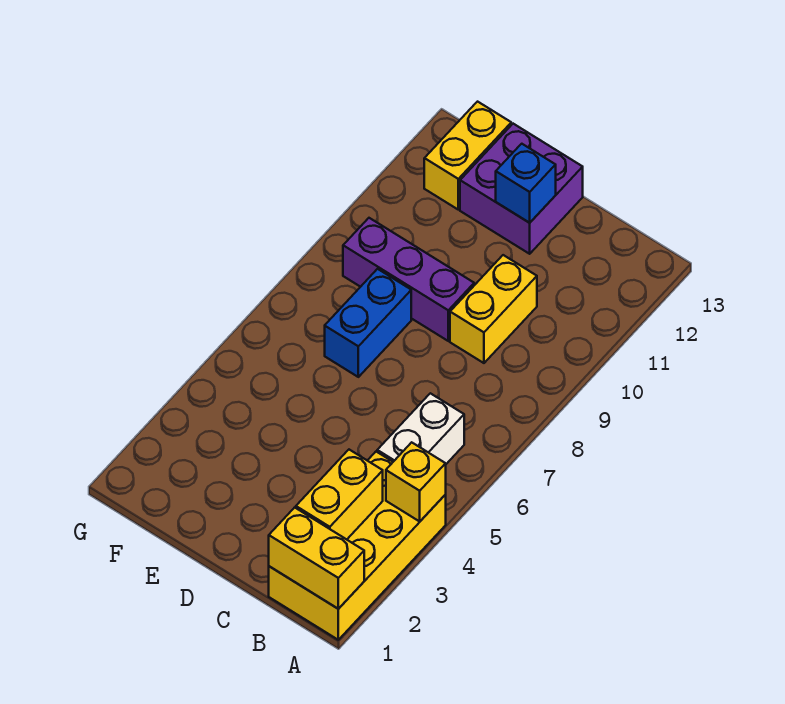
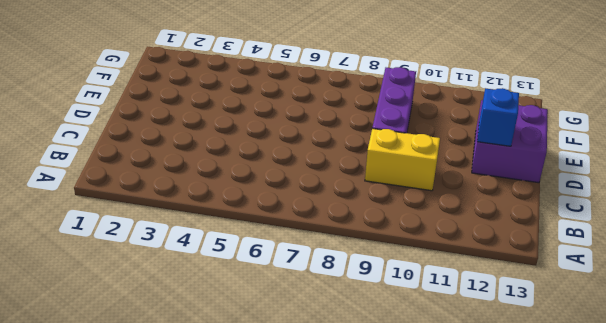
none -> yellow brick A1:B4 level 1
none -> white brick B5:B6 level 1

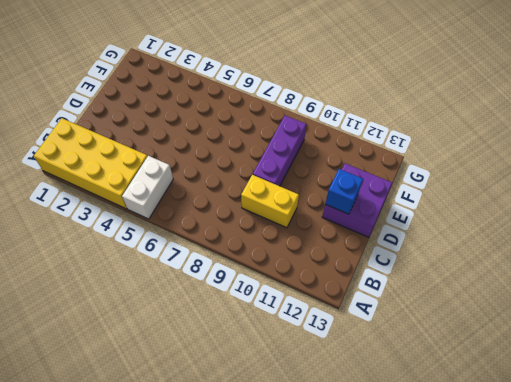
white brick A5:B5 level 1 -> white brick B5:B6 level 1
none -> blue brick E7:E8 level 1
none -> yellow brick F12:F13 level 1

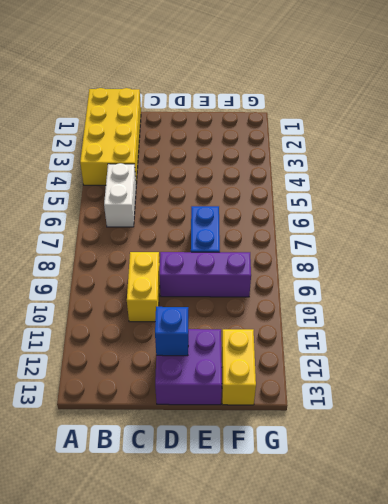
none -> yellow brick A1:B1 level 2
none -> yellow brick A4 level 2

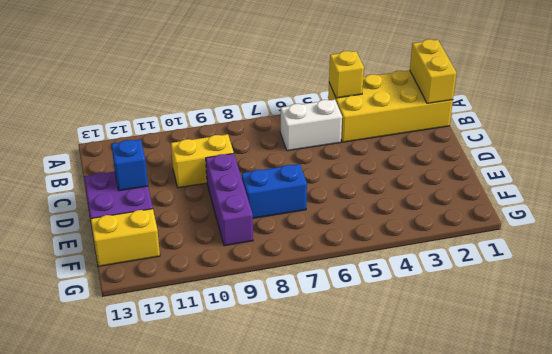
none -> yellow brick B2:B3 level 2

